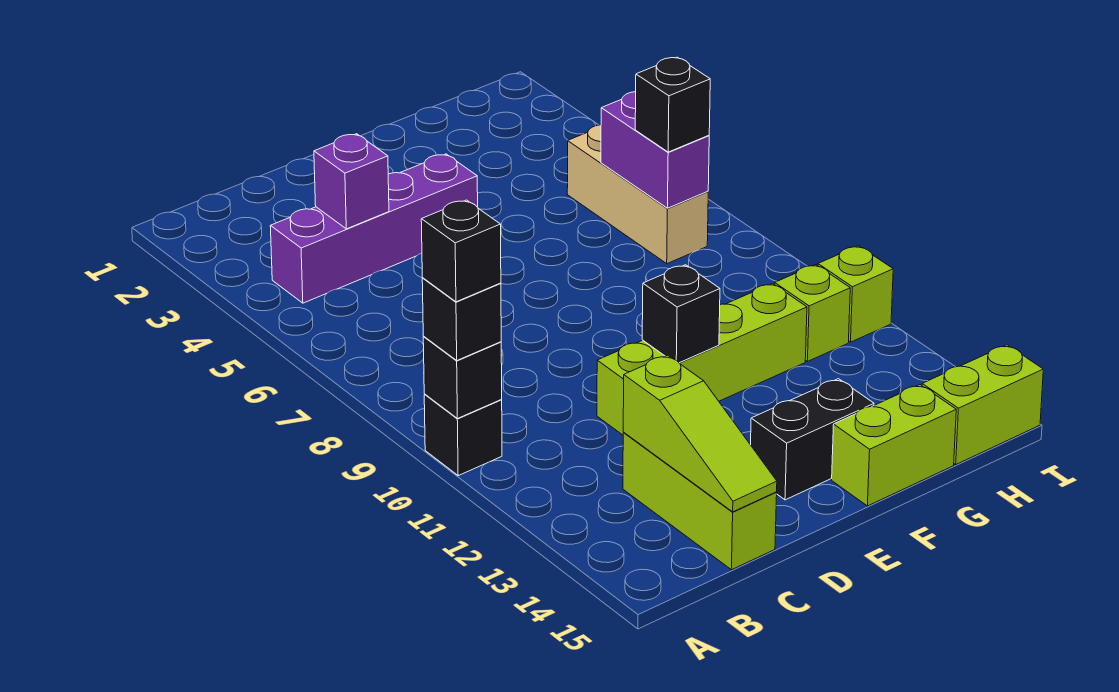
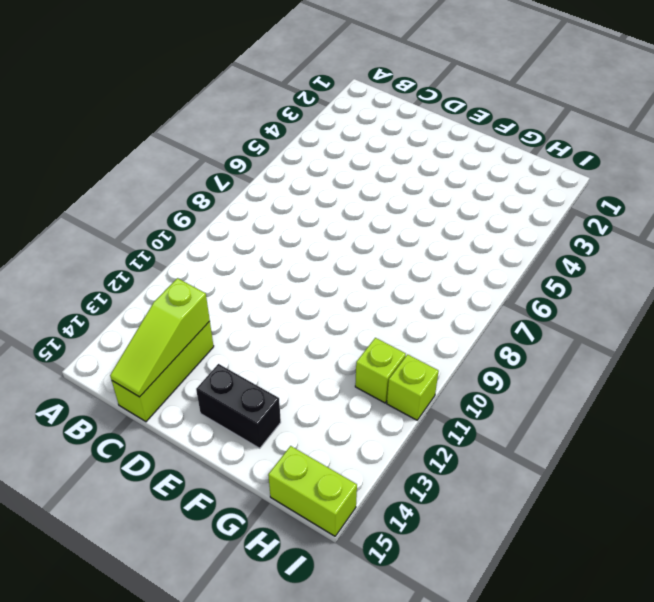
none -> black brick A10 level 1
none -> purple brick B4:E4 level 1
none -> lime brick D11:G11 level 1

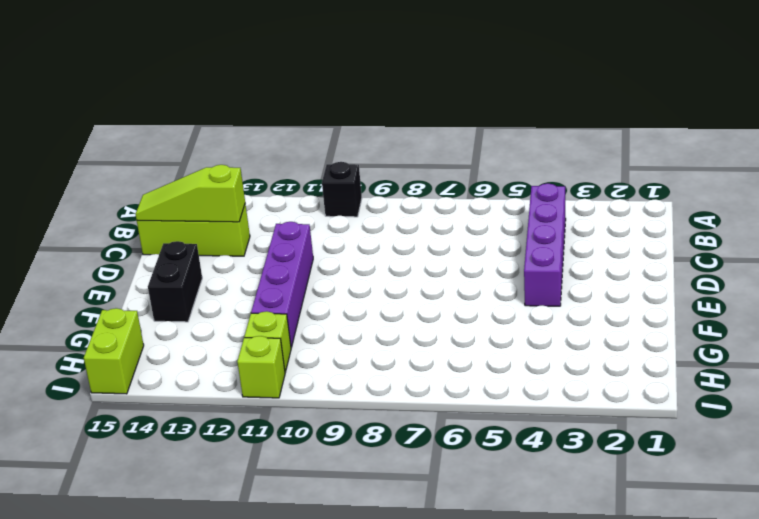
purple brick D11:G11 level 1 -> lime brick D11:G11 level 1
none -> lime brick F15:G15 level 1
none -> tan brick H5:H7 level 1
none -> black brick A10 level 2

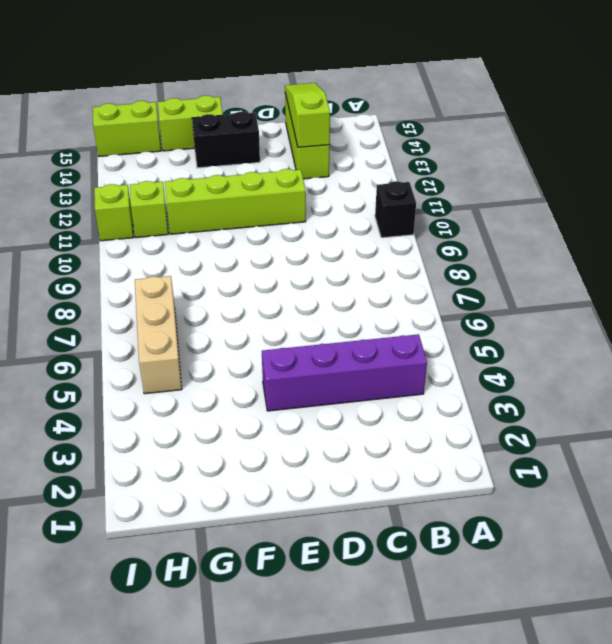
none -> black brick A10 level 2
none -> purple brick C4 level 2
none -> black brick E11 level 2

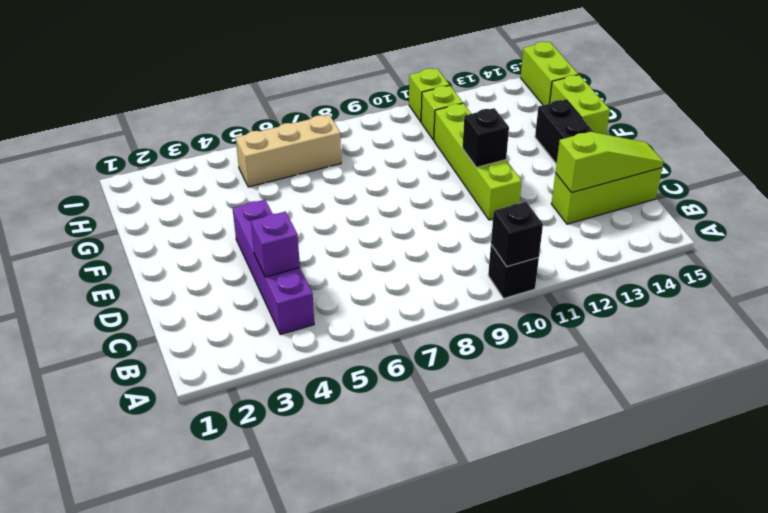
none -> purple brick H6:H7 level 2
none -> black brick A10 level 3
none -> black brick H7 level 3

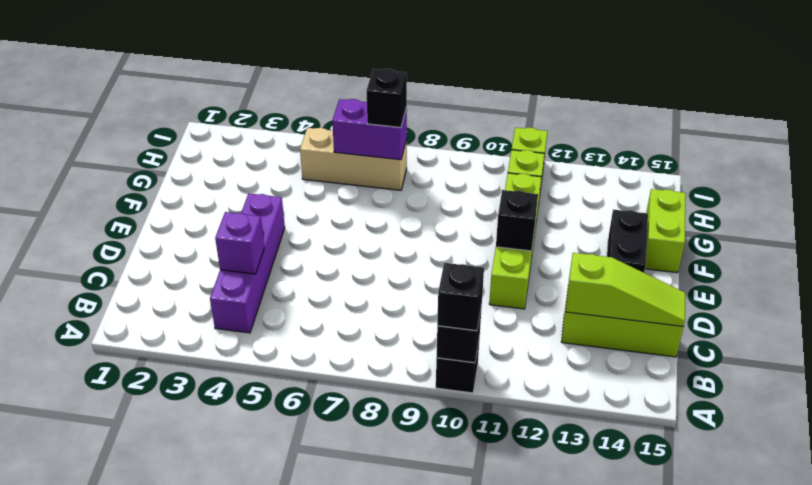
none -> lime brick H15:I15 level 1
none -> black brick A10 level 4

